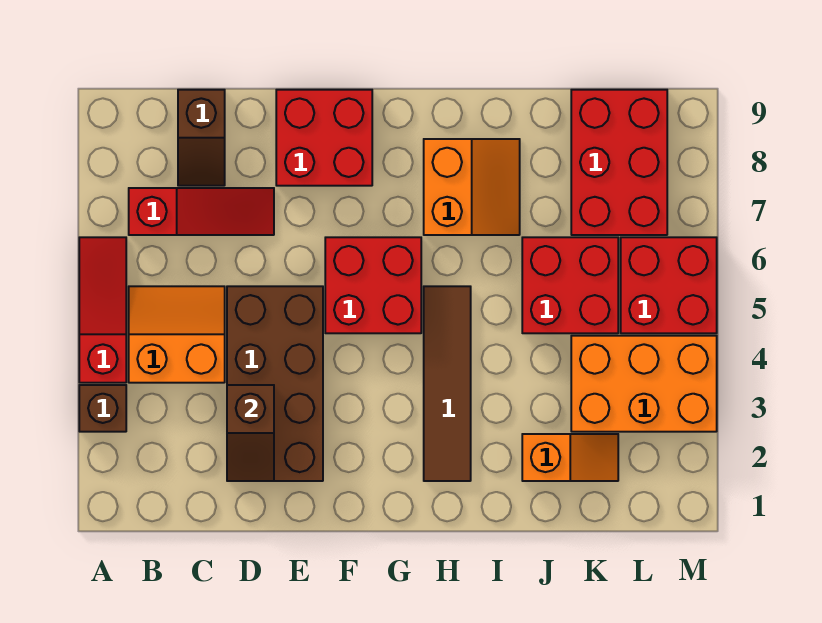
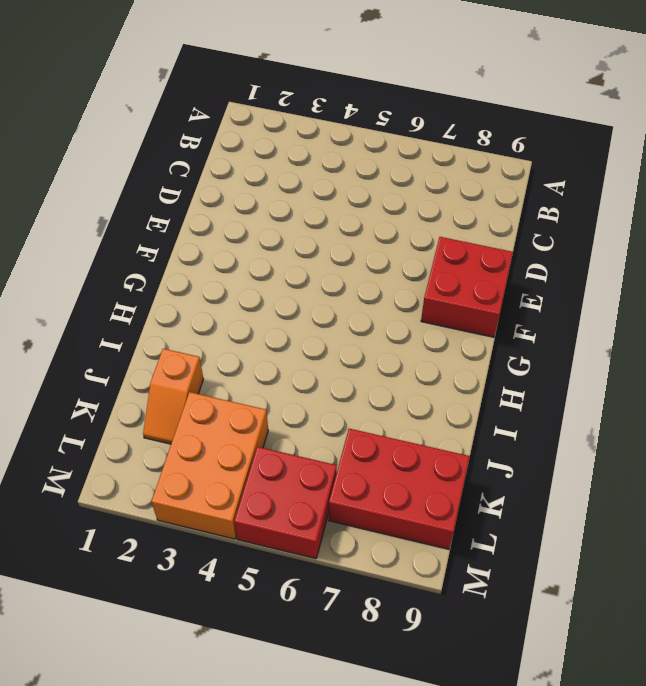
none -> brown brick A3 level 1
none -> red slope A4:A6 level 1 top 4
none -> orange slope B4:C5 level 1 top 4

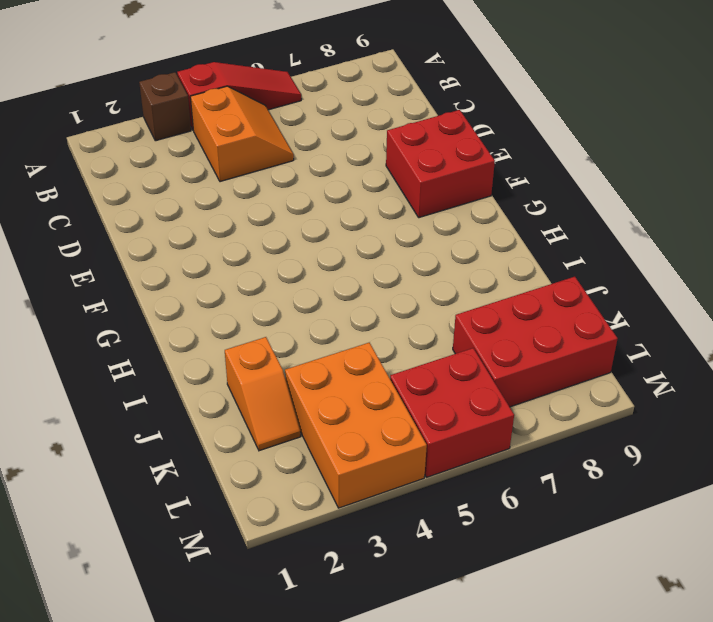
none -> red slope B7:D7 level 1 top B
none -> brown slope C8:C9 level 1 top 9
none -> brown brick D2:E5 level 1

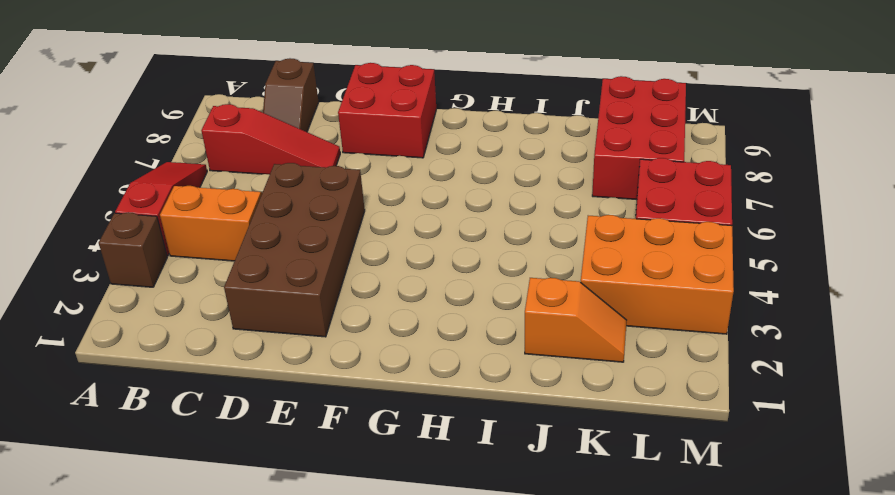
none -> red brick F5:G6 level 1
none -> brown tile H2:H5 level 1
none -> orange slope H7:I8 level 1 top H

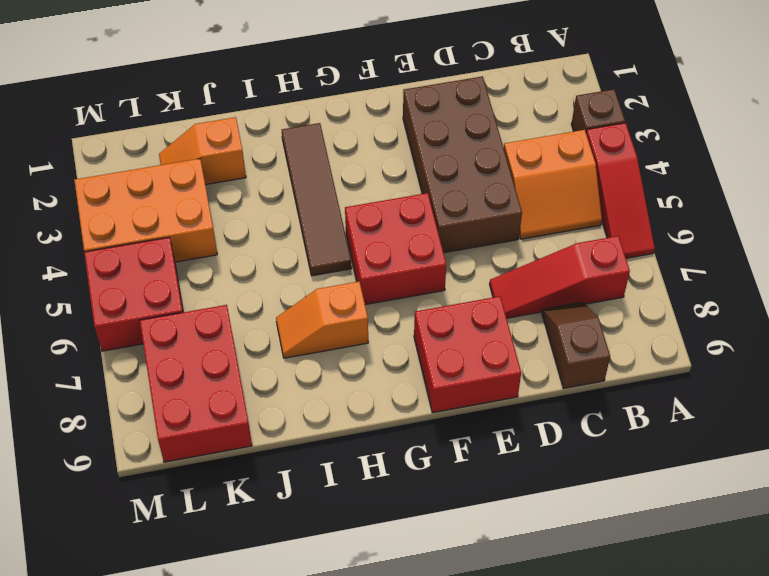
orange slope H7:I7 level 1 top H -> orange slope H7:I8 level 1 top H
none -> red brick J5:K6 level 1
none -> brown slope D2:D3 level 2 top 3

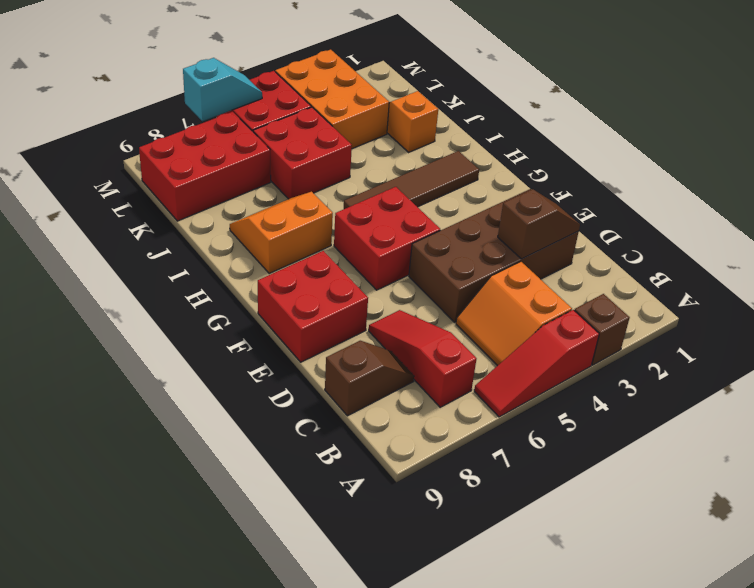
cyan slope M6:M7 level 2 top 7 -> none

